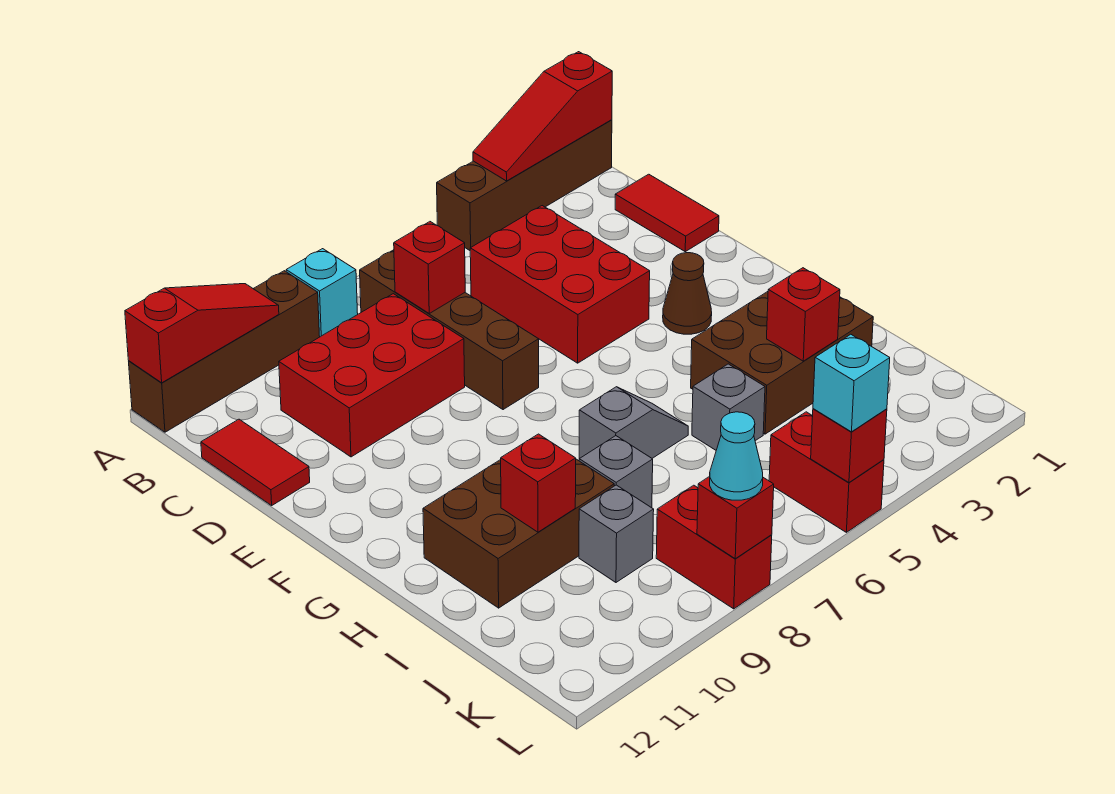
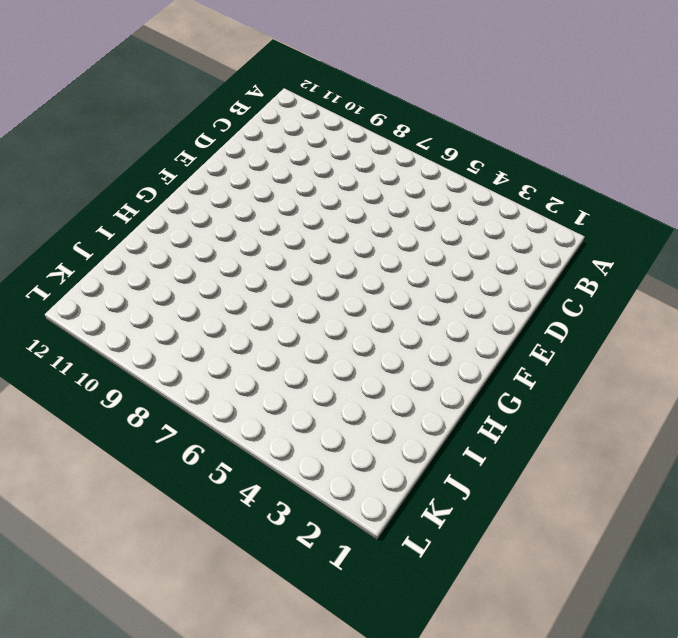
none -> brown brick A1:A4 level 1
none -> cyan brick A8 level 1
none -> brown brick A9:A12 level 1

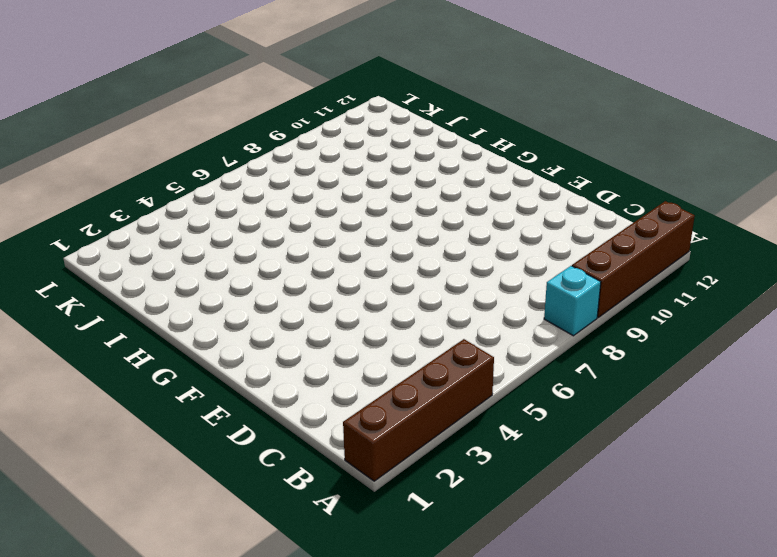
none -> brown brick B7:E7 level 1
none -> red tile C1:D1 level 1
none -> red brick C4:E5 level 1

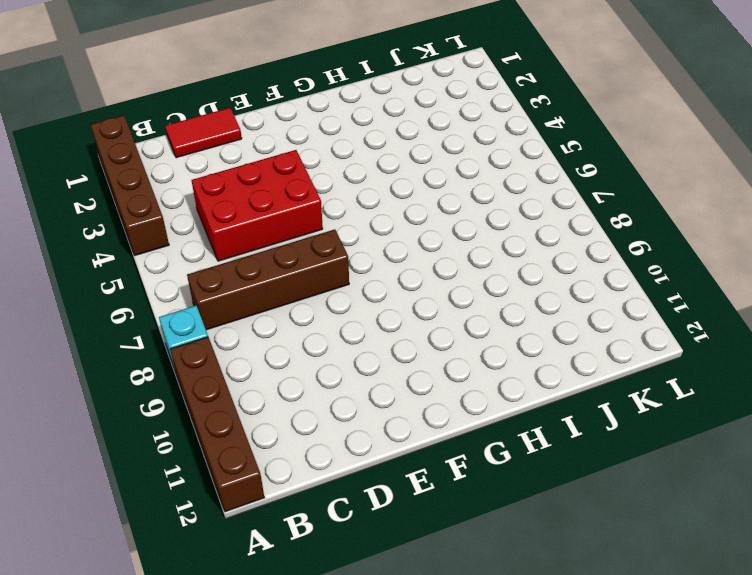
none -> red brick C8:D10 level 1
none -> red tile C12:D12 level 1
none -> brown cone F3 level 1

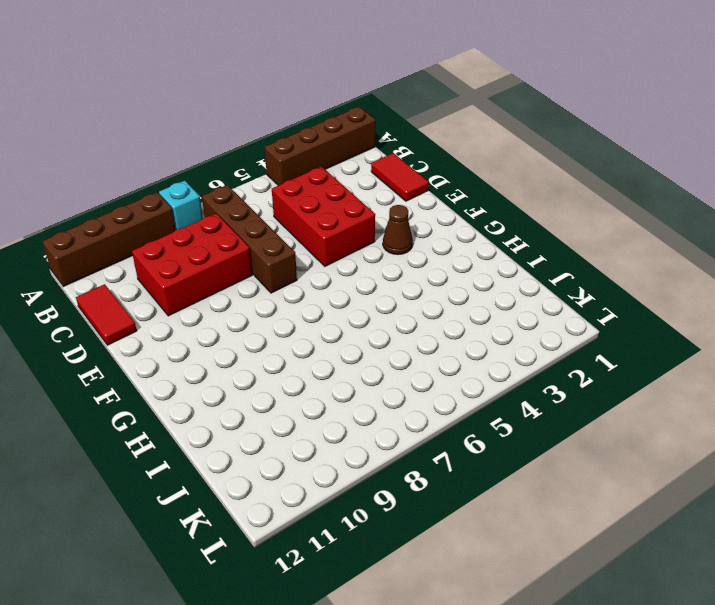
none -> brown brick H2:I4 level 1
none -> grey slope H6:H7 level 1 top 7
none -> brown brick H9:I11 level 1

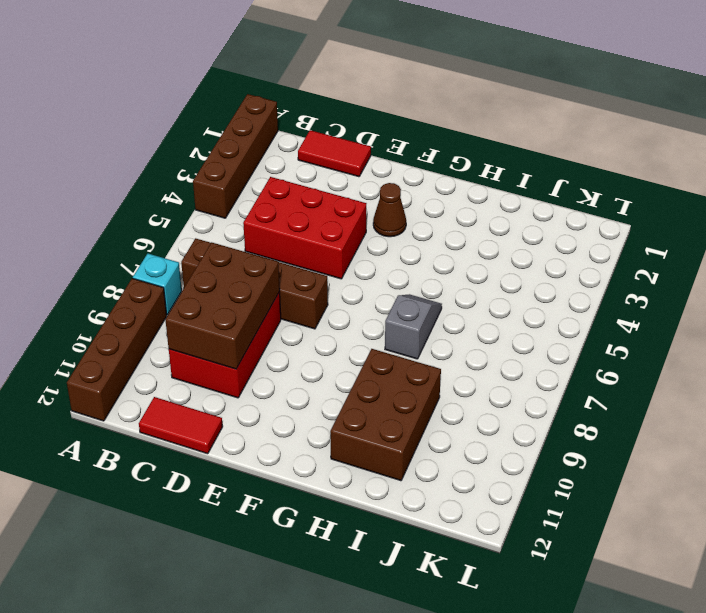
brown brick C8:D10 level 2 -> brown brick H2:I4 level 1
none -> grey brick I5 level 1
none -> grey brick I8 level 1
none -> grey brick J9 level 1

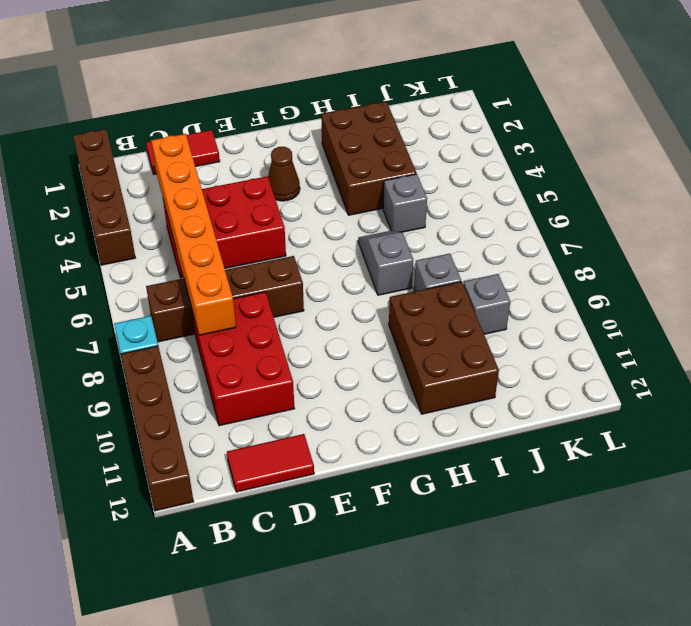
orange brick C3:C8 level 2 -> red brick C7 level 2
none -> red brick K5:L5 level 1
none -> red brick K8:L8 level 1
none -> red slope A1:A3 level 2 top 1

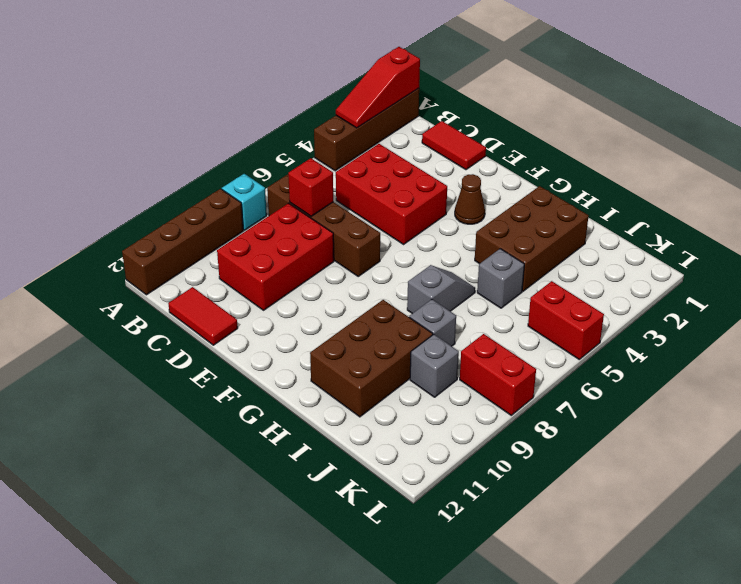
none -> red slope A10:A12 level 2 top 12
none -> red brick I3 level 2
none -> red brick I10 level 2

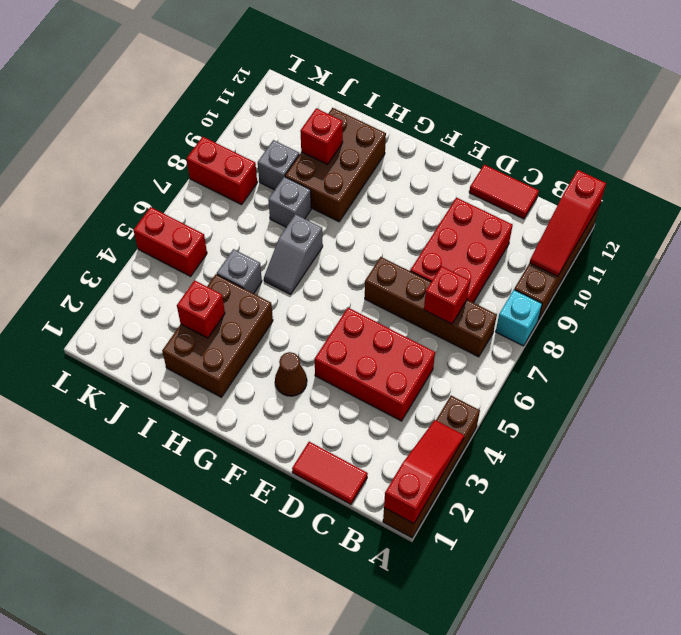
none -> red brick L5 level 2
none -> red brick L8 level 2
none -> cyan brick L5 level 3

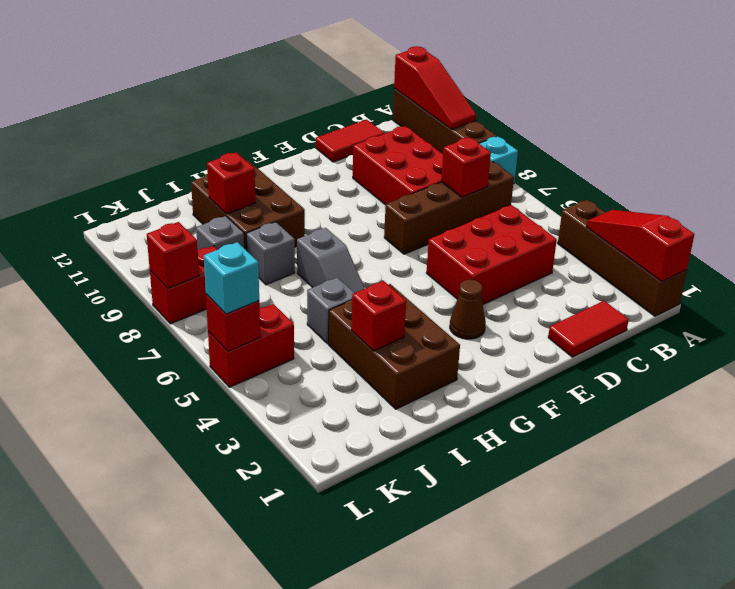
none -> cyan cone L8 level 3

